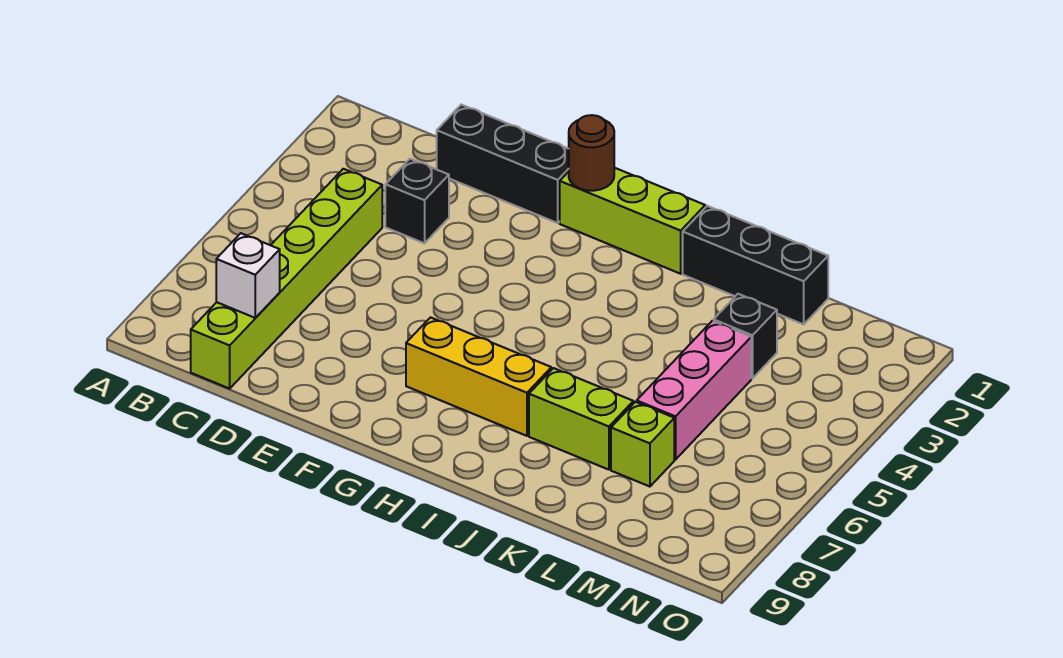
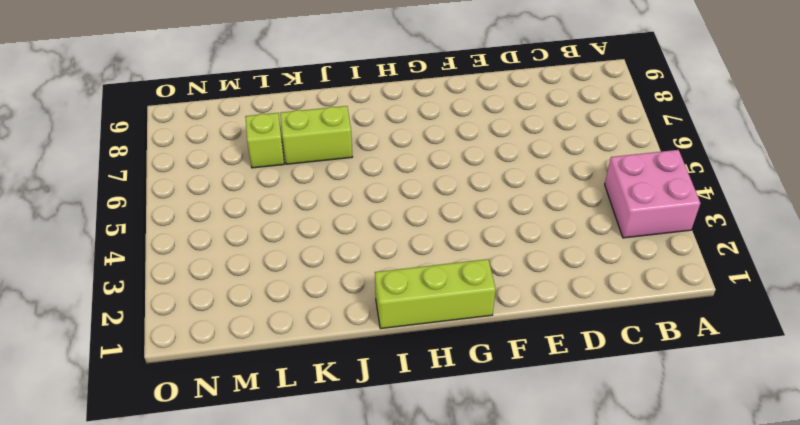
pink brick A3:B4 level 1 -> none
none -> lime brick C4:C9 level 1
none -> black brick D1:F1 level 1
none -> black brick D3 level 1

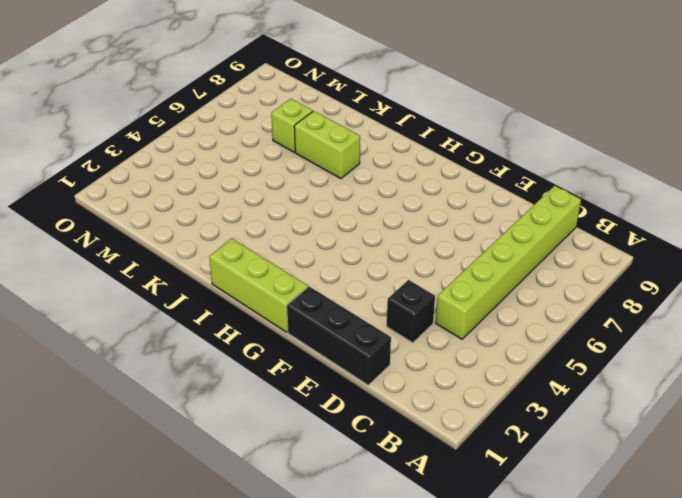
none -> yellow brick G7:I7 level 1
none -> black brick J1:L1 level 1
none -> black brick L3 level 1

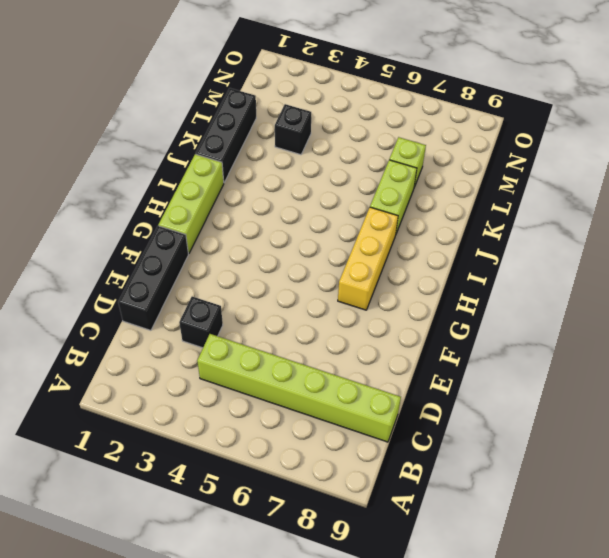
none -> pink brick L4:L6 level 1
none -> white brick C8 level 2
none -> brown round brick G1 level 2

